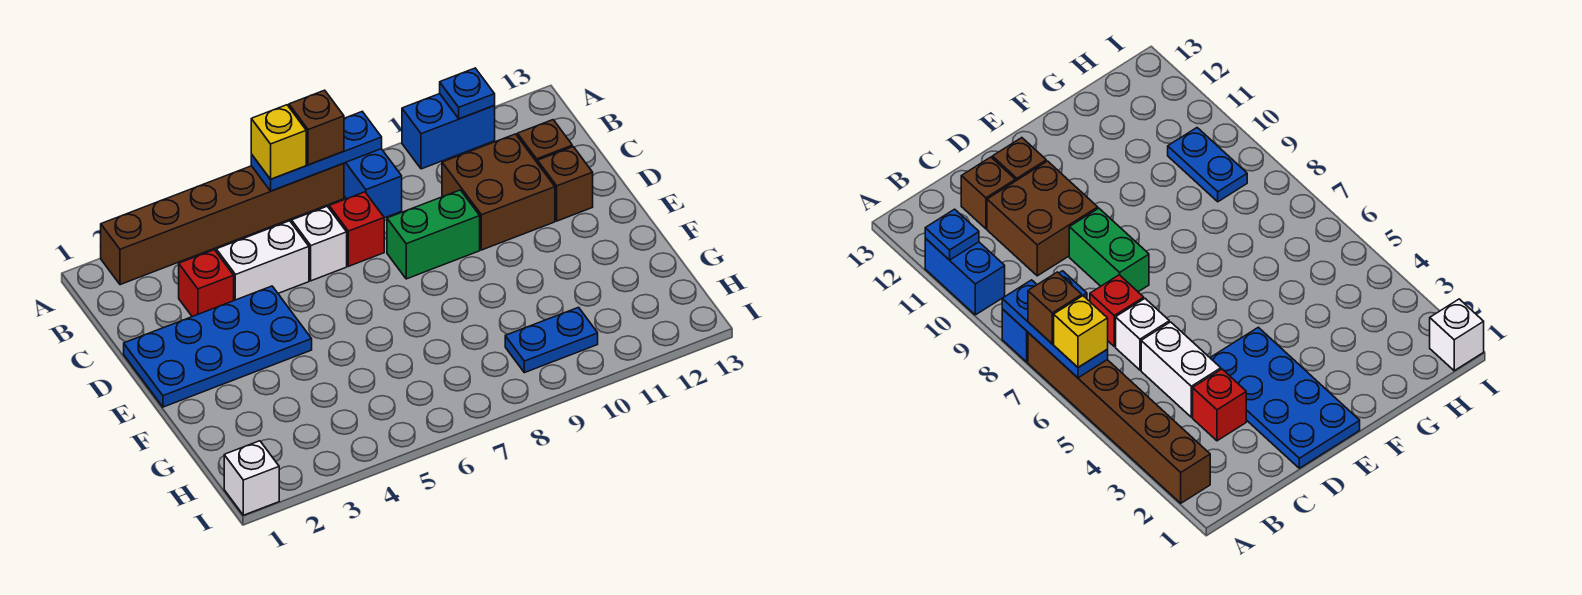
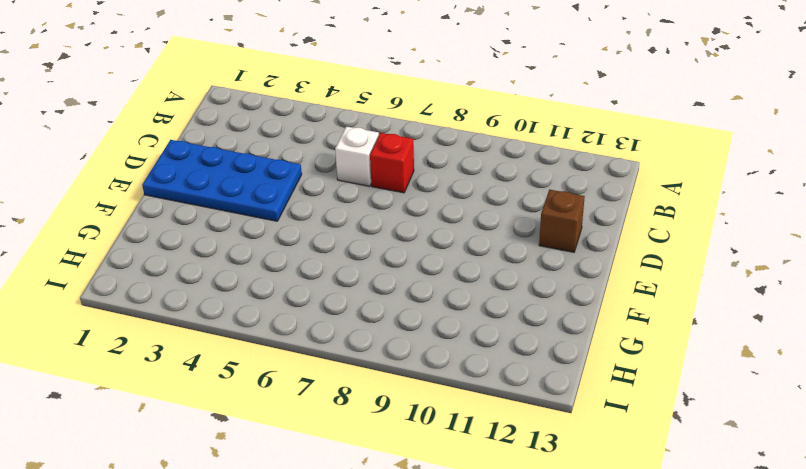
none -> brown brick A2:A7 level 1
none -> blue brick A8:B8 level 1
none -> blue brick A10:A11 level 1

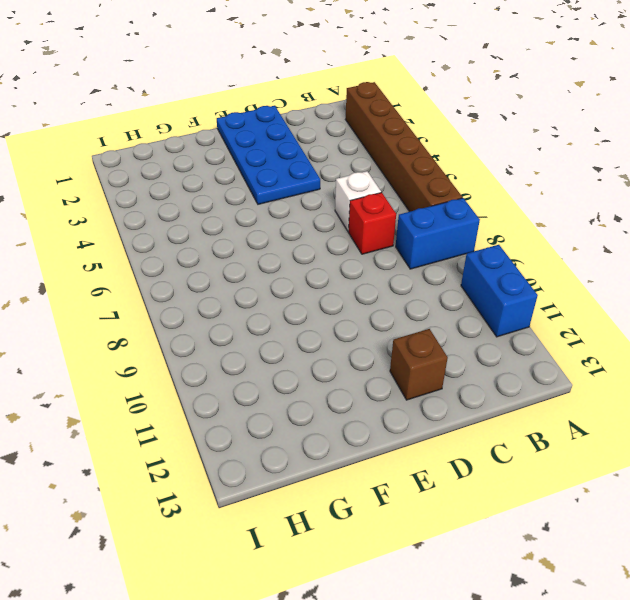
none -> red brick C3 level 1
none -> white brick C4:C5 level 1
none -> brown brick C10:D11 level 1

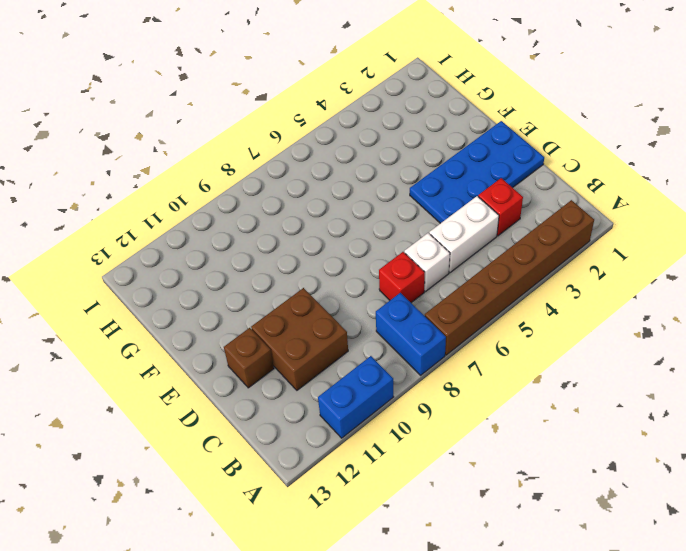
none -> brown brick C12 level 1
none -> green brick D8:D9 level 1
none -> blue plate H9:H10 level 1

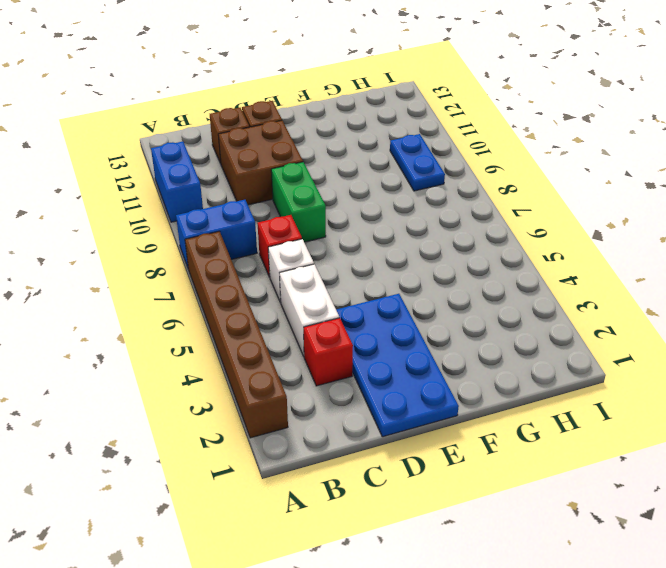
none -> white brick I1 level 1
none -> blue plate A6:A8 level 2
none -> blue plate A11 level 2

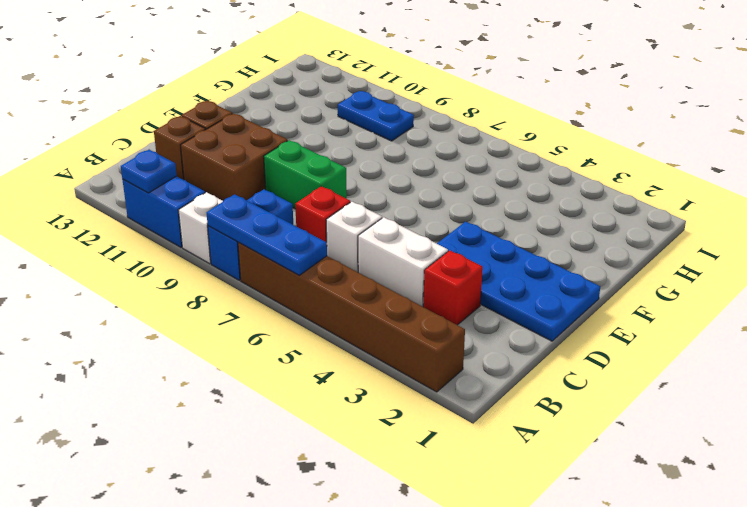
white brick A9 level 1 -> white brick I1 level 1
none -> yellow brick A6 level 3
none -> brown brick A7 level 3

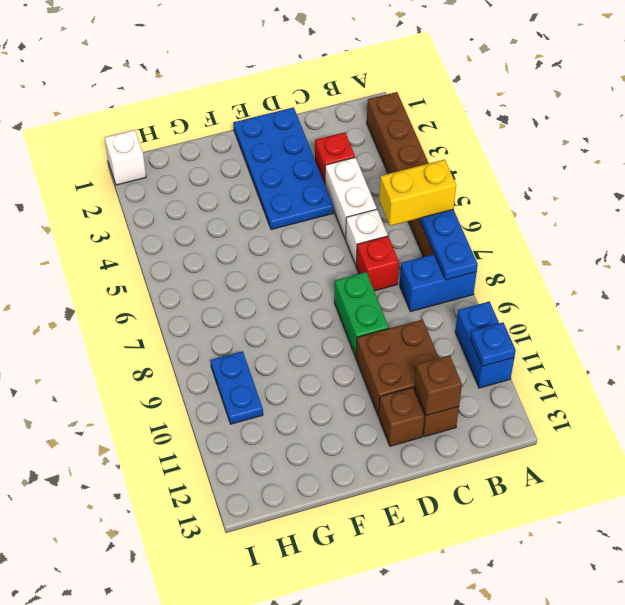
yellow brick A6:B6 level 3 -> yellow brick A6 level 3
brown brick C12 level 2 -> brown brick A7 level 3

